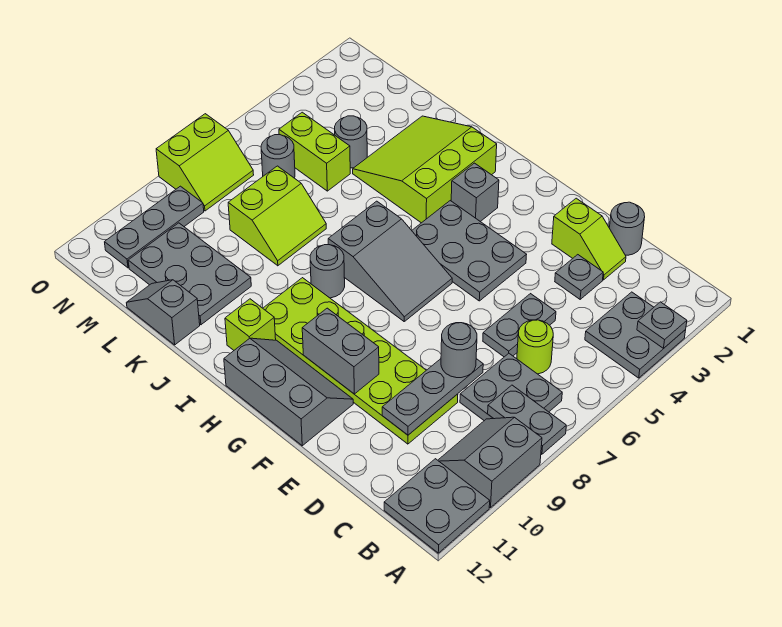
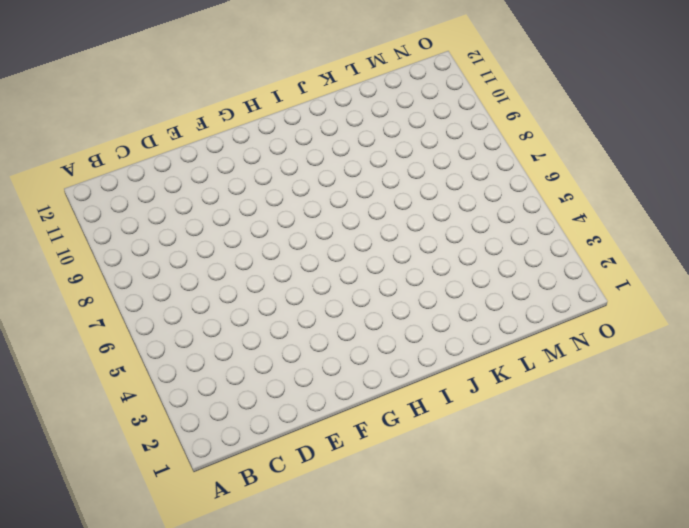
none -> grey plate A3:B4 level 1
none -> grey slope A9:B10 level 1 top A
none -> grey plate A11:B12 level 1
none -> grey plate B7:C8 level 1

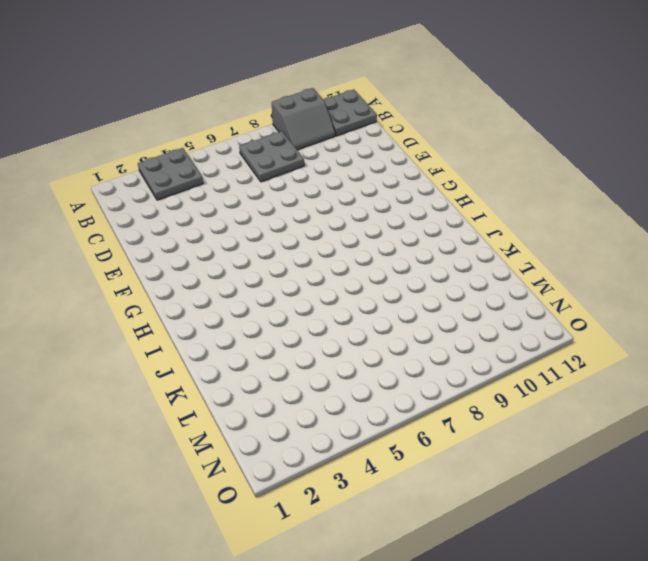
none -> lime round brick C6 level 1
none -> grey round brick D1 level 1
none -> lime slope D2:E2 level 1 top E
none -> grey plate D3 level 1

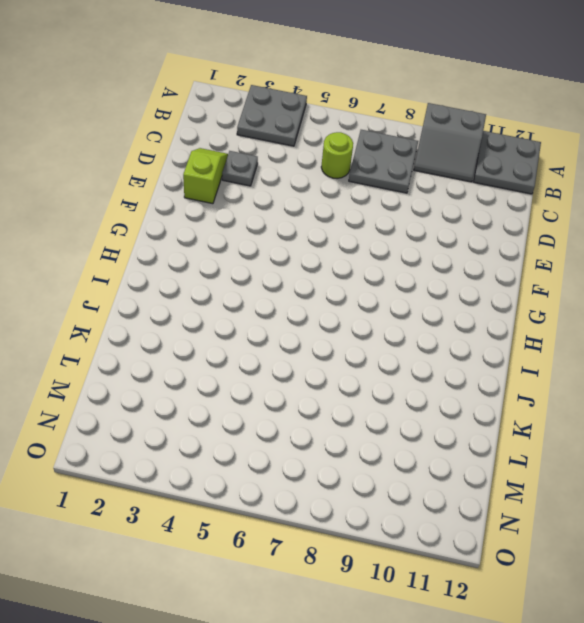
none -> grey round brick D1 level 1
none -> grey plate D5:D6 level 1
none -> lime plate D9:I10 level 1
none -> grey plate F4:H5 level 1

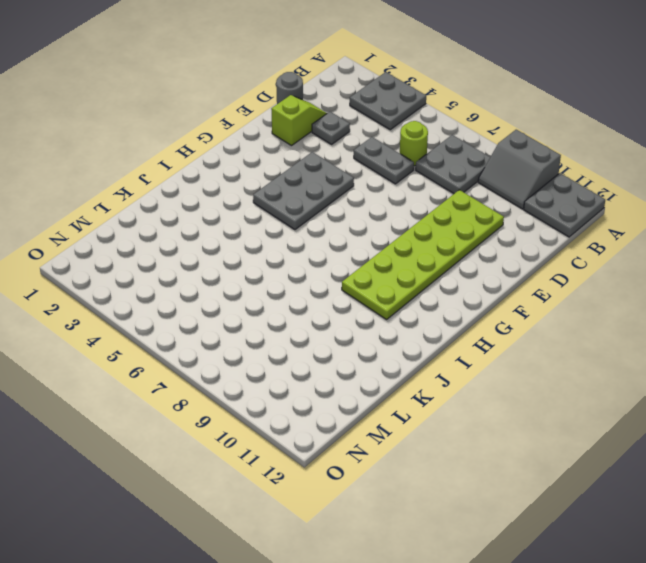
none -> grey slope F11:H12 level 1 top 12
none -> grey slope G6:I7 level 1 top I
none -> grey brick H3 level 1
none -> lime slope I2:K4 level 1 top I

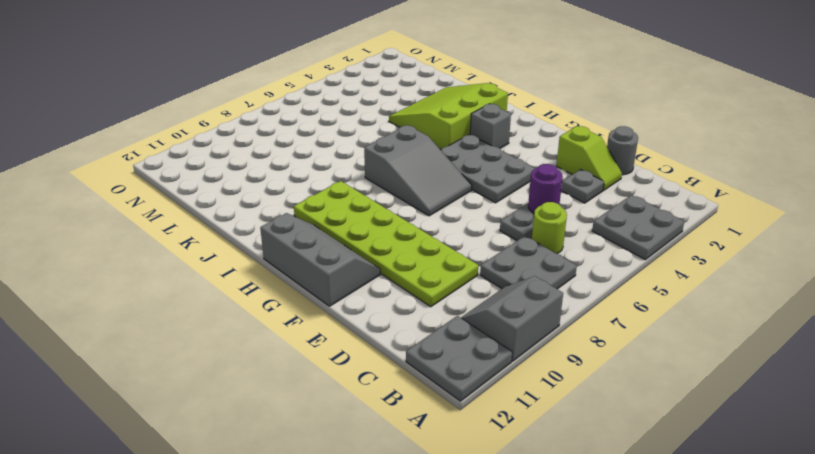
purple round brick D5 level 2 -> none
none -> grey round brick I8 level 1
none -> lime brick I11 level 1
none -> lime slope K7:L8 level 1 top L
none -> grey plate K10:M11 level 1

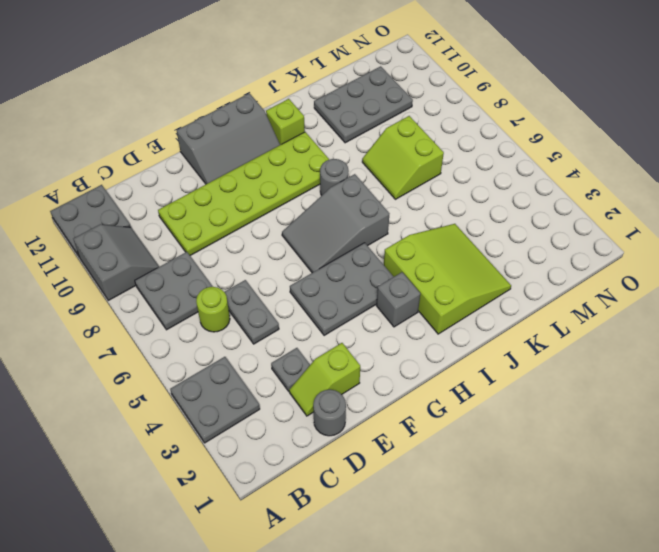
none -> grey slope K12:L12 level 1 top K
none -> grey round brick L4 level 1
none -> lime brick L5:M5 level 1
none -> grey round brick M6 level 1

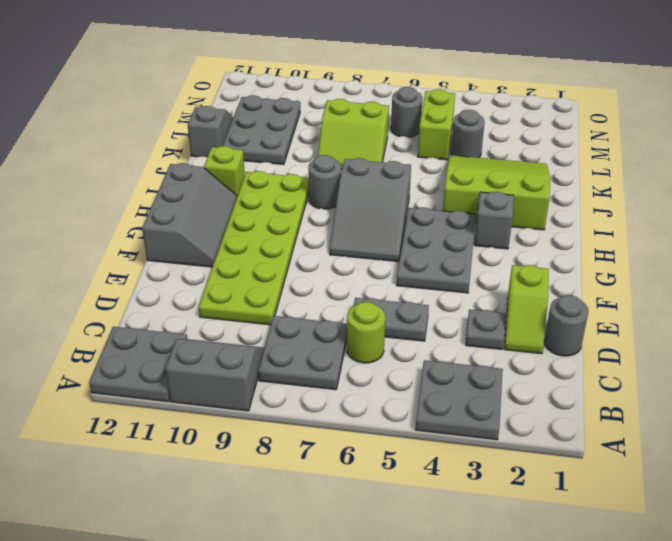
none -> lime slope N7:O8 level 1 top O
none -> grey plate N9:N11 level 1
none -> grey plate A3 level 2
none -> grey plate A8:B8 level 2

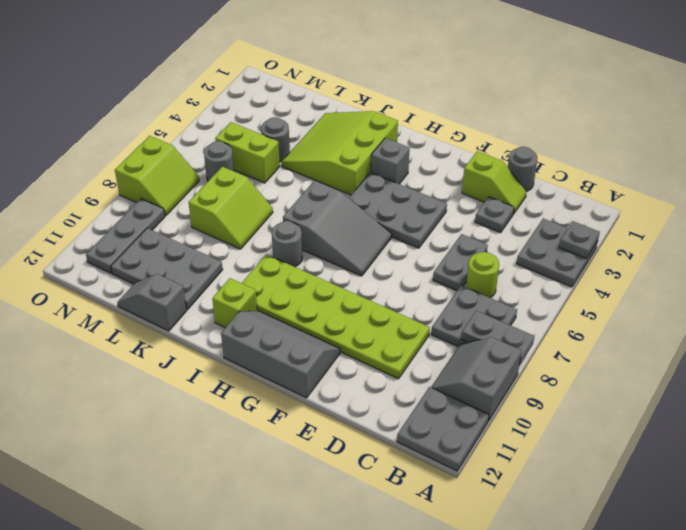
none -> grey plate D8:D10 level 2
none -> grey brick F10:G10 level 2
none -> grey round brick D8 level 3

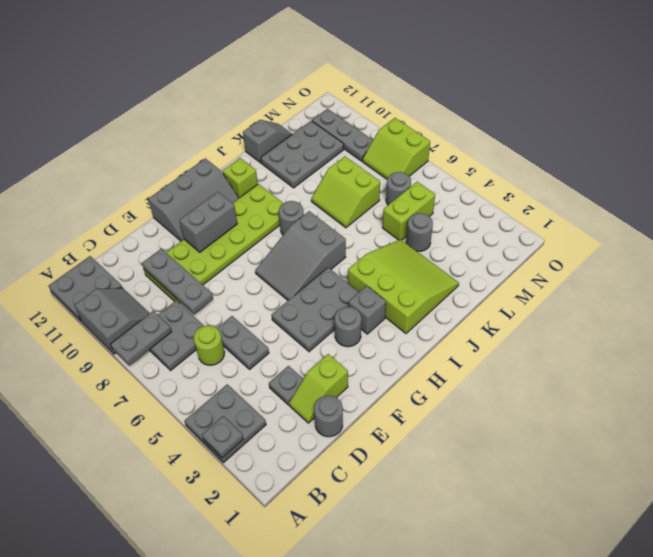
grey round brick G3 level 1 -> grey round brick D8 level 3

